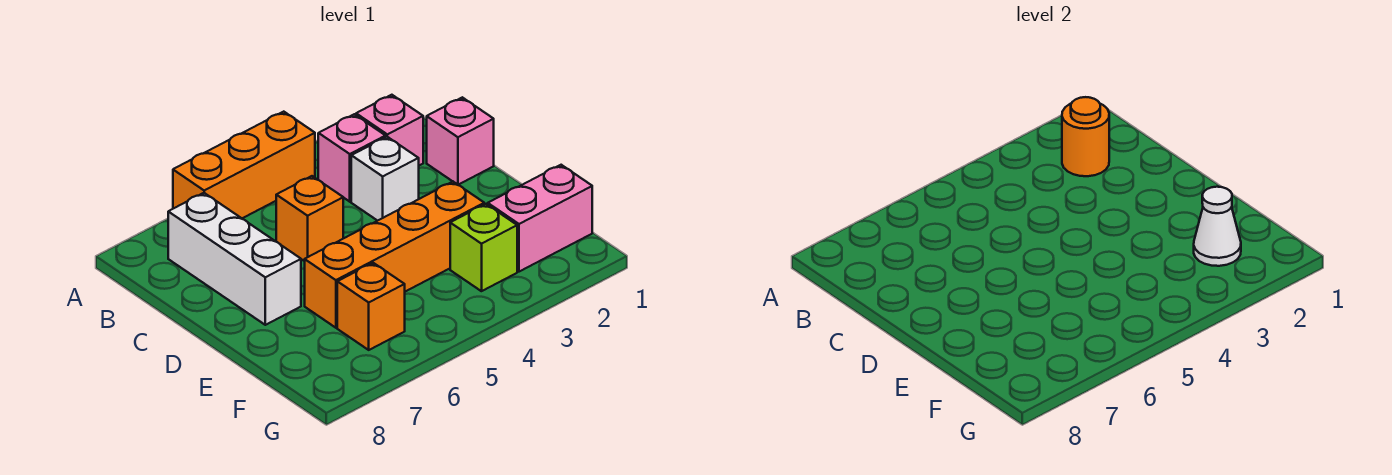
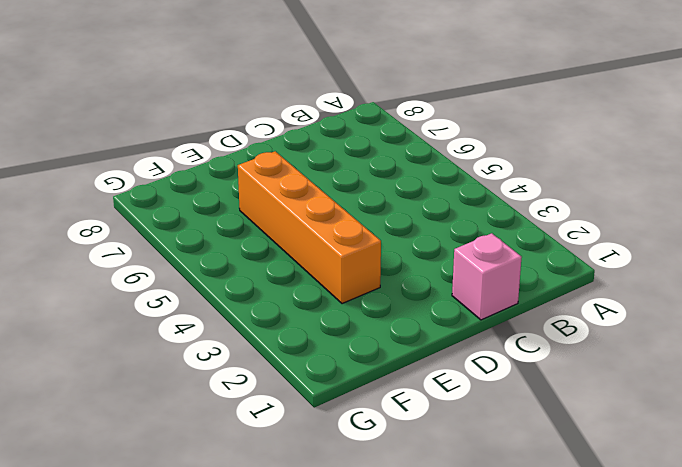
none -> orange brick A4:A6 level 1
none -> pink brick B2 level 1
none -> pink brick B3 level 1

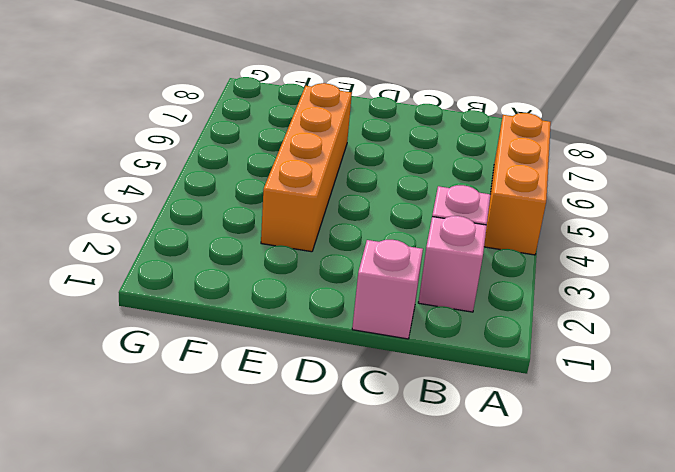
none -> white brick B7:D7 level 1
none -> white brick C3 level 1
none -> orange brick C5 level 1

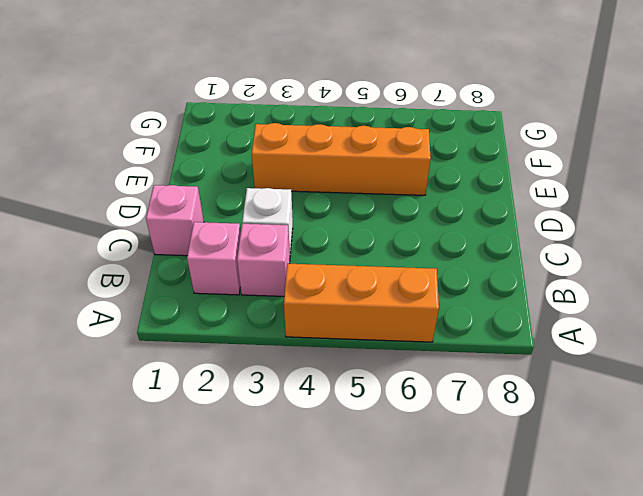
none -> white brick B7:D7 level 1
none -> orange brick C5 level 1
none -> pink brick F1:F2 level 1

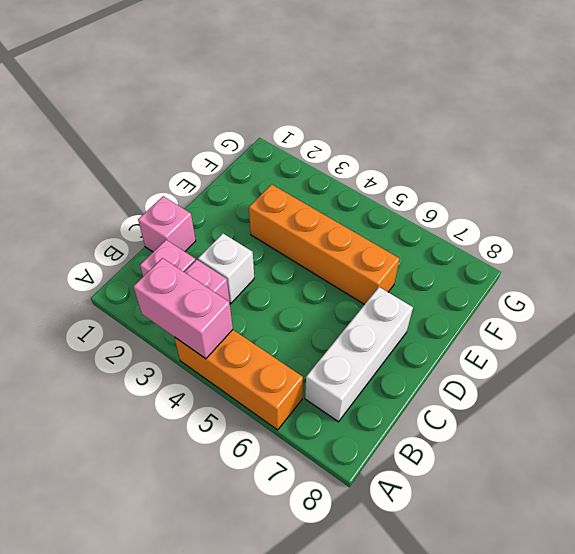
pink brick A3:A4 level 2 -> pink brick F1:F2 level 1
none -> orange brick C5 level 1
none -> lime brick F3 level 1
none -> orange brick F6 level 1

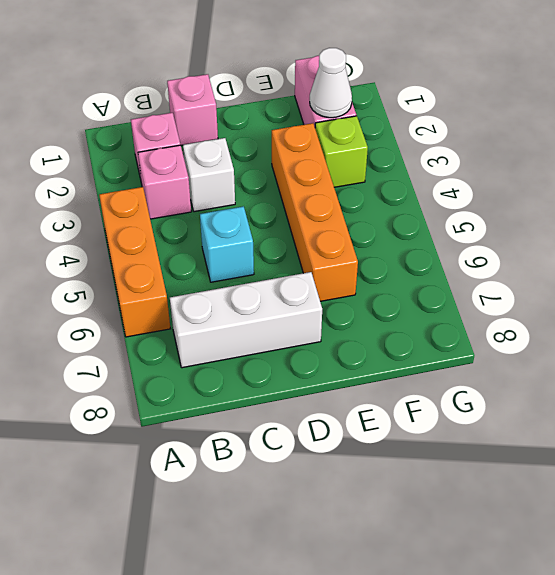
cyan brick C5 level 1 -> orange brick C5 level 1
none -> orange brick F6 level 1
none -> orange round brick B2 level 2

